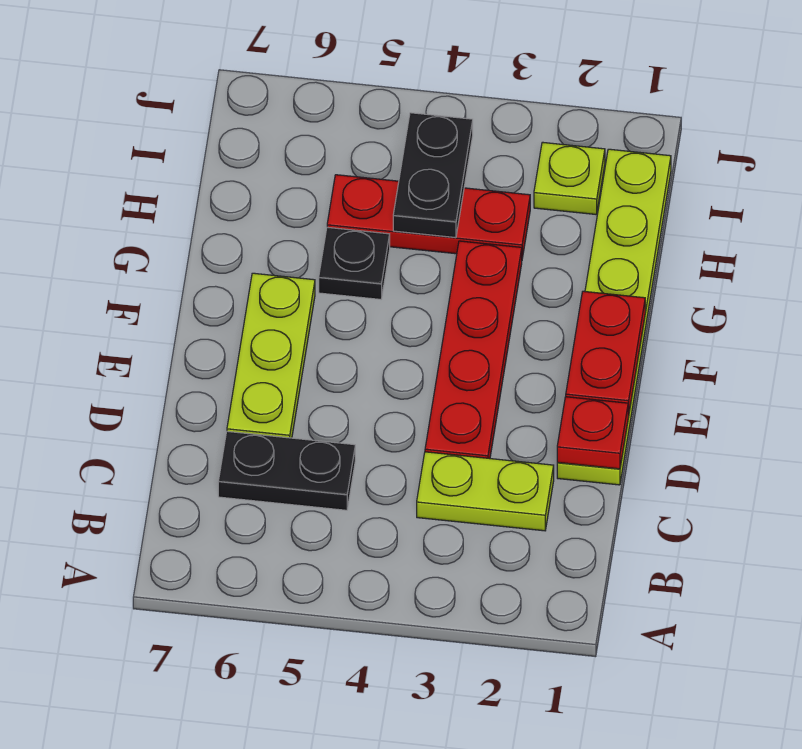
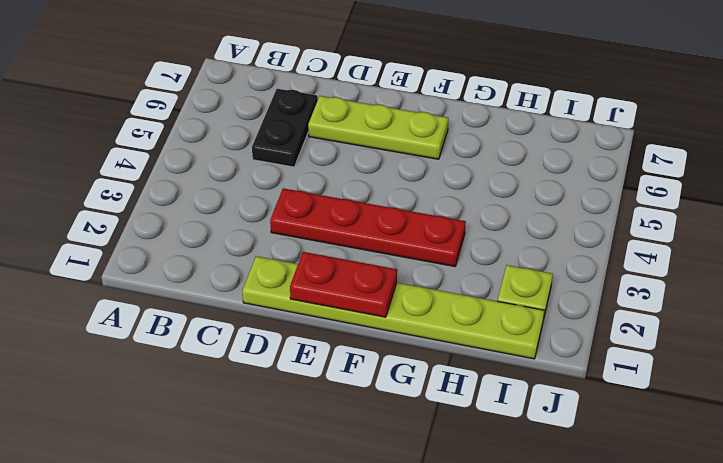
none -> lime plate C2:C3 level 1
none -> black plate G5 level 1

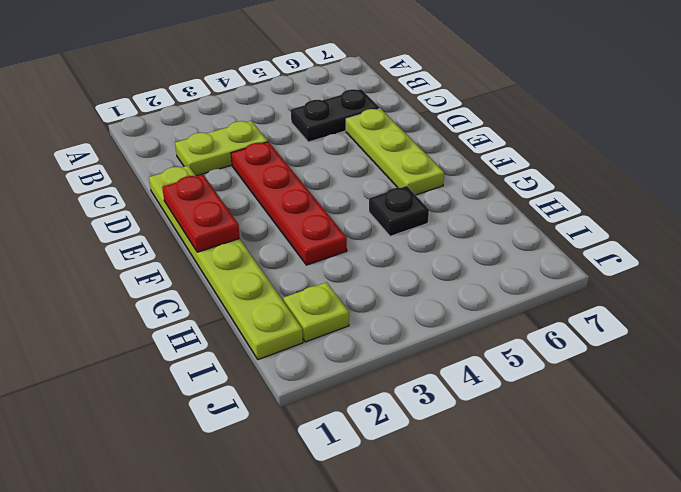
none -> red plate H3:H5 level 1
none -> red plate D1 level 2

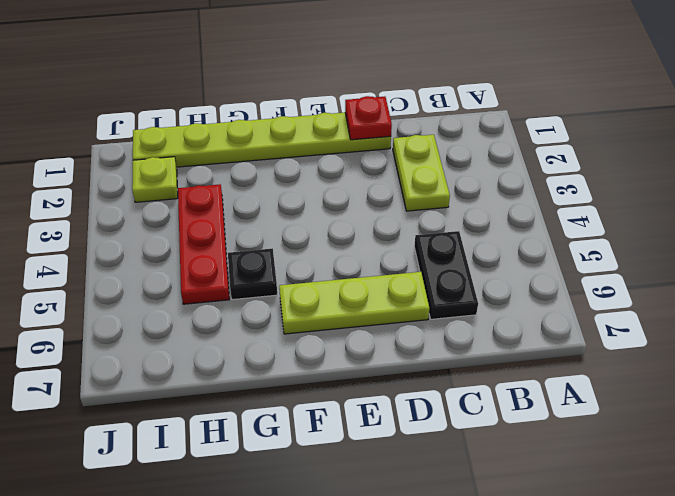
none -> red plate D3:G3 level 1
none -> red plate E1:F1 level 2

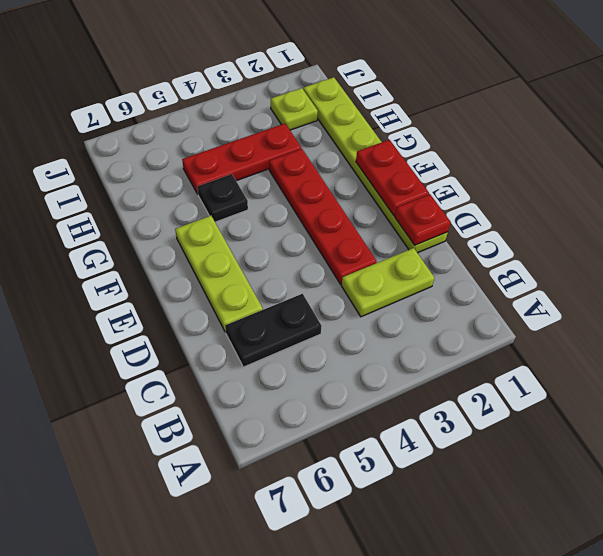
none -> black plate H4:I4 level 2

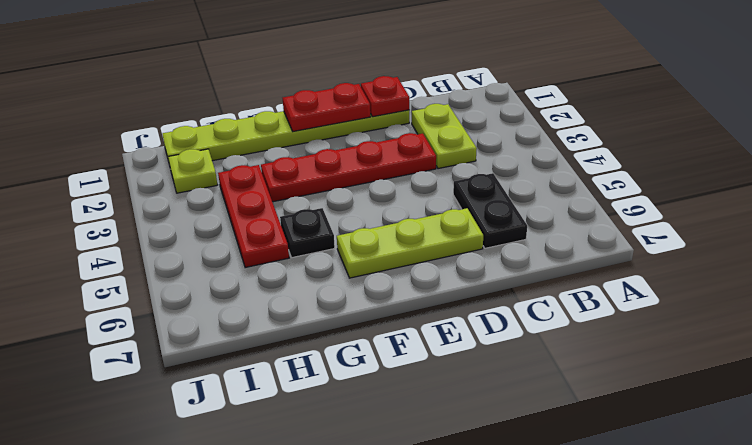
none -> black plate H4:I4 level 2

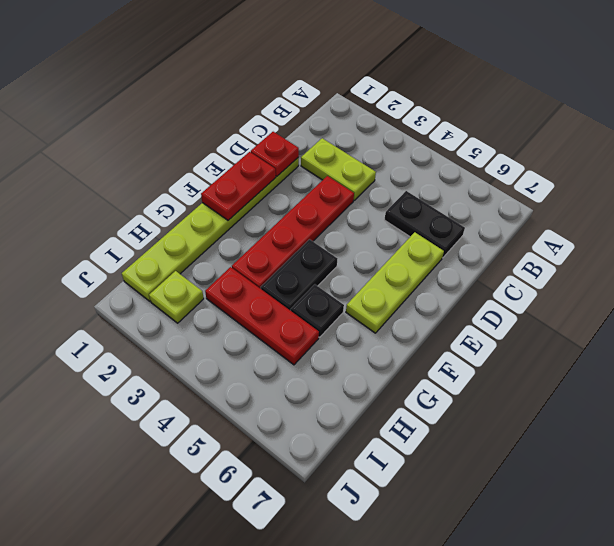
black plate F4:G4 level 1 -> black plate H4:I4 level 2

